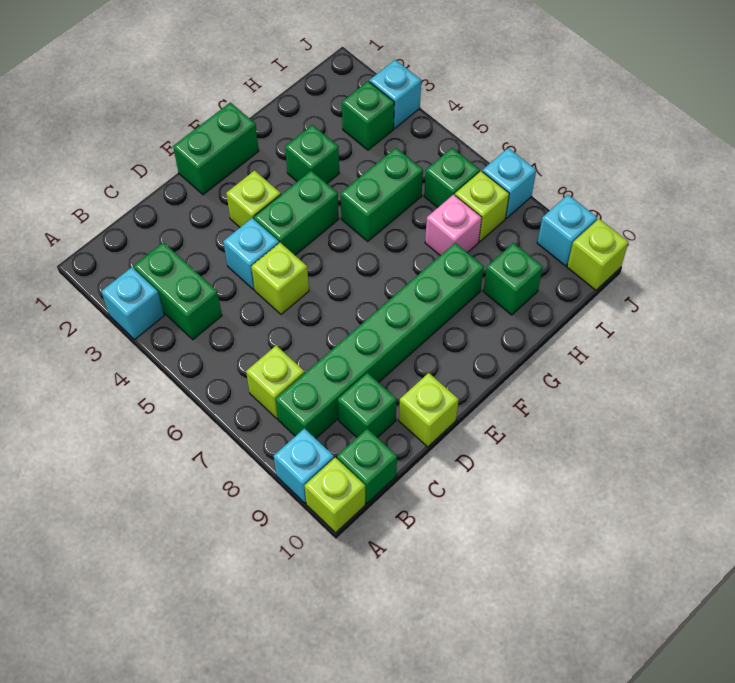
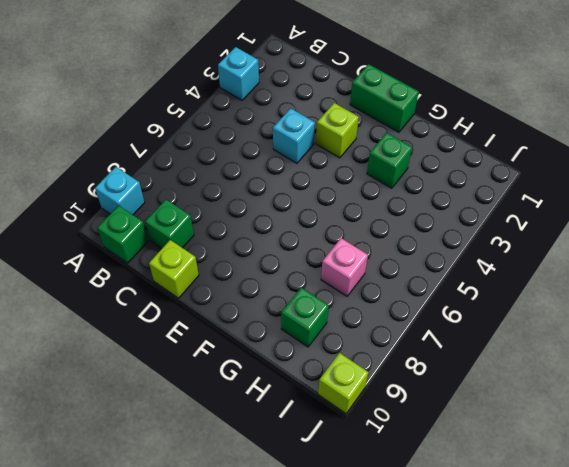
none -> lime brick A10 level 1
none -> green brick B3:B4 level 1
none -> lime brick B7 level 1

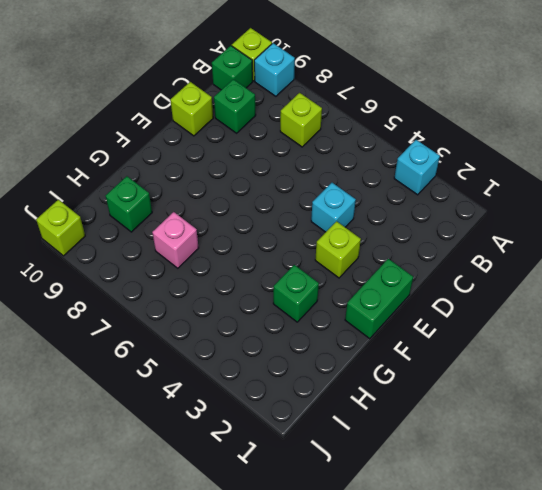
none -> green brick B3:B4 level 1
none -> green brick B8:G8 level 1
none -> lime brick D5 level 1

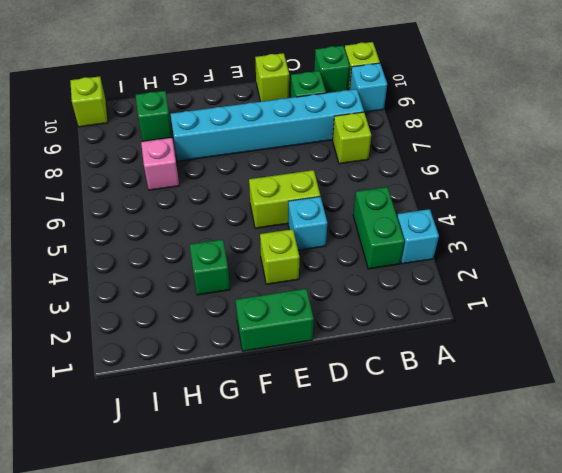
cyan brick B8:G8 level 1 -> green brick B8:G8 level 1
lime brick D5:E5 level 1 -> lime brick D5 level 1
none -> green brick E4:F4 level 1
none -> green brick G5:H5 level 1
none -> green brick I3 level 1

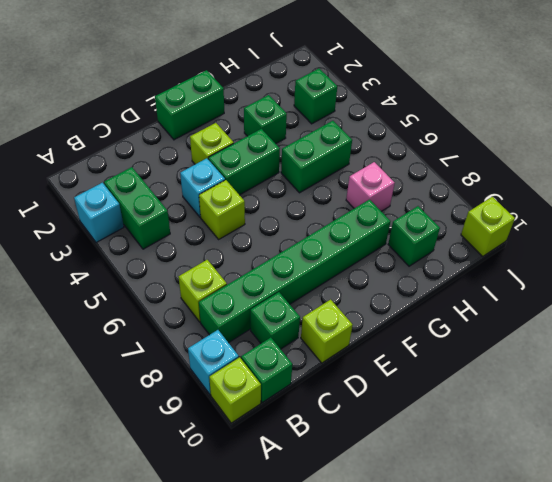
none -> green brick I6 level 1
none -> lime brick I7 level 1
none -> cyan brick J3 level 1

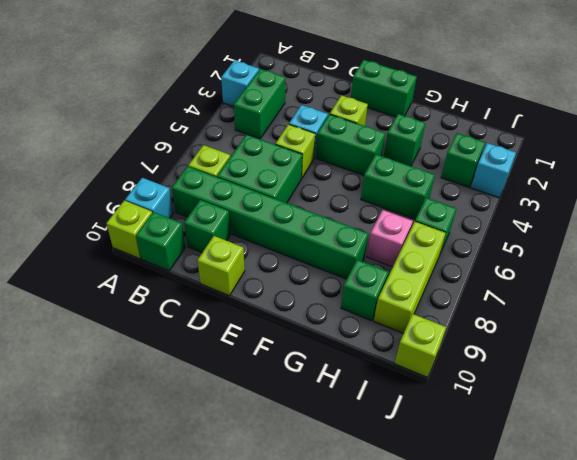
green brick C6:D7 level 1 -> none
lime brick I7:I9 level 1 -> lime brick I7 level 1
none -> cyan brick J7 level 1
none -> cyan brick J9 level 1

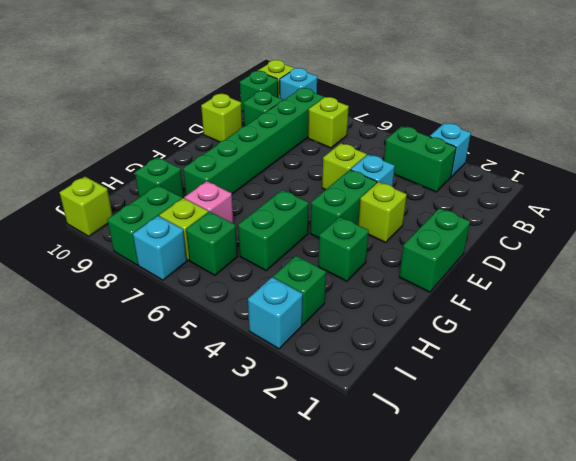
green brick I8:J8 level 1 -> none
none -> cyan brick J9 level 1

